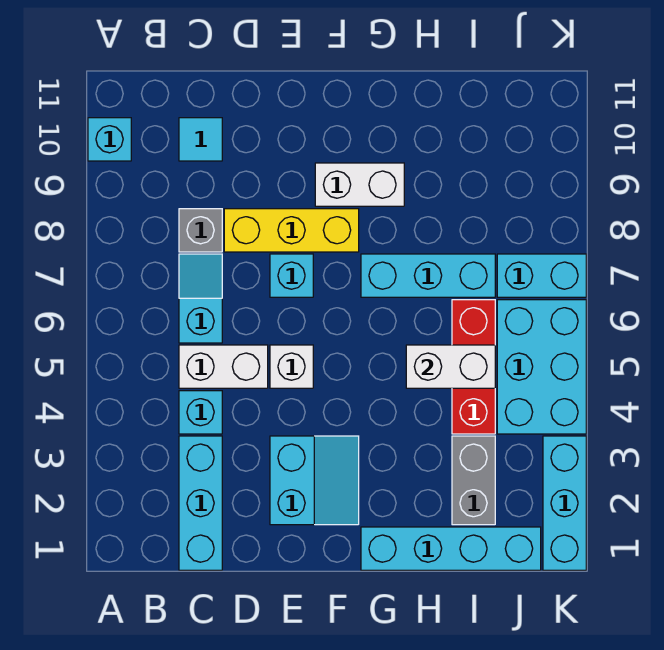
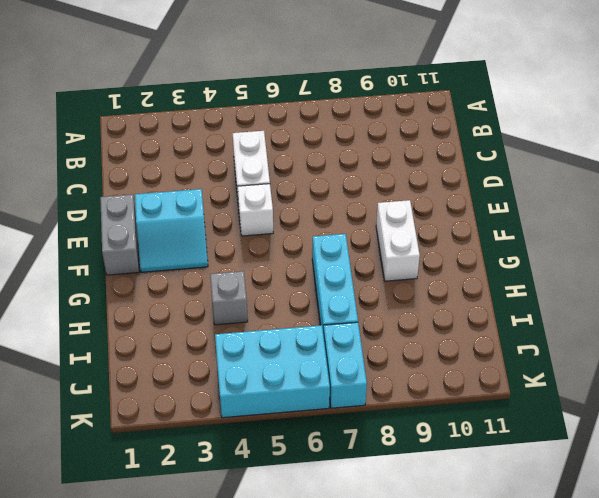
grey brick E1:F1 level 1 -> grey brick I2:I3 level 1
grey brick H4 level 1 -> grey brick C8 level 1
none -> cyan brick A10 level 1
none -> cyan brick C1:C3 level 1
none -> cyan brick C4 level 1

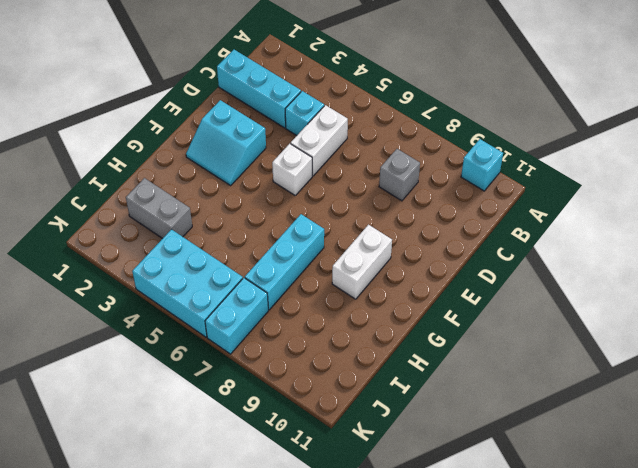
none -> cyan slope C6:C7 level 1 top 6
none -> cyan tile C10 level 1
none -> yellow brick D8:F8 level 1

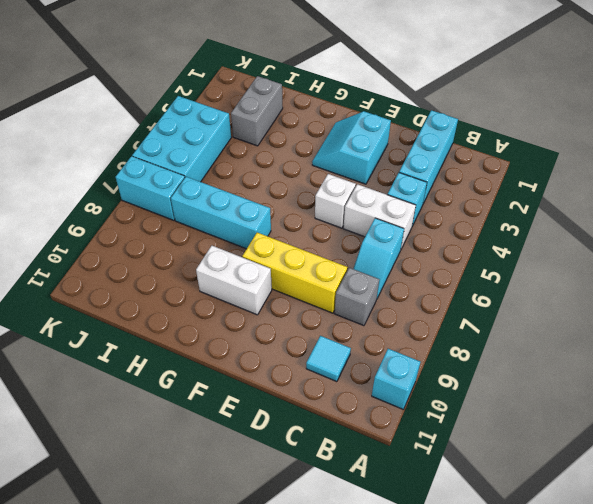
none -> cyan brick E7 level 1
none -> cyan brick G1:J1 level 1
none -> red brick I4:I6 level 1

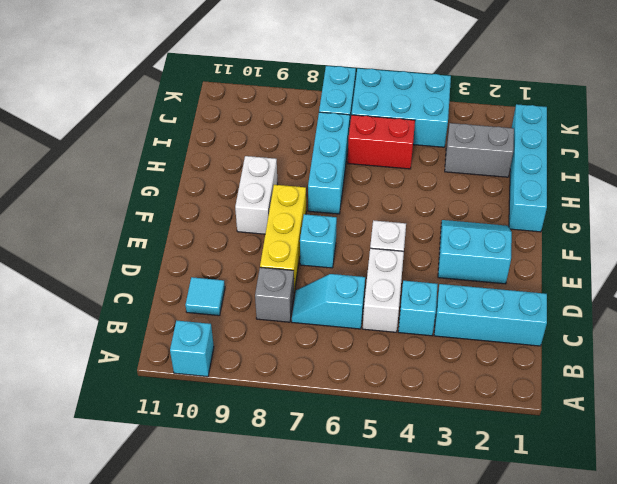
red brick I5:I6 level 1 -> red brick I4:I6 level 1
none -> cyan brick K1:K3 level 1
none -> white brick H5:I5 level 2

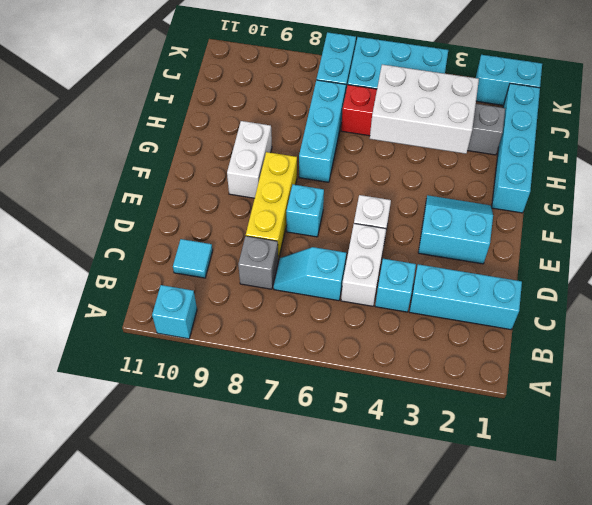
white brick H3:I5 level 2 -> white brick H5:I5 level 2
cyan brick K1:K2 level 1 -> cyan brick K1:K3 level 1

